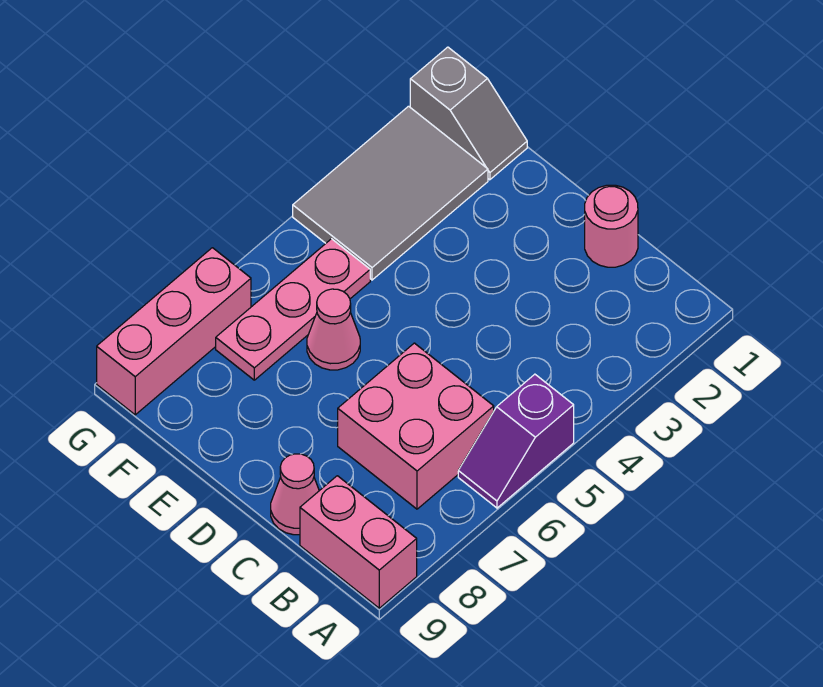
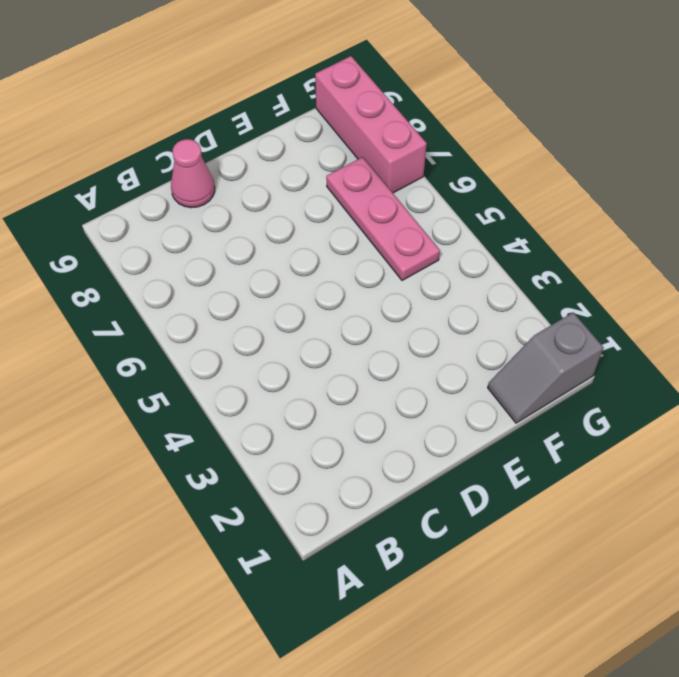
none -> purple slope A5:A6 level 1 top 5
none -> pink brick A9:B9 level 1

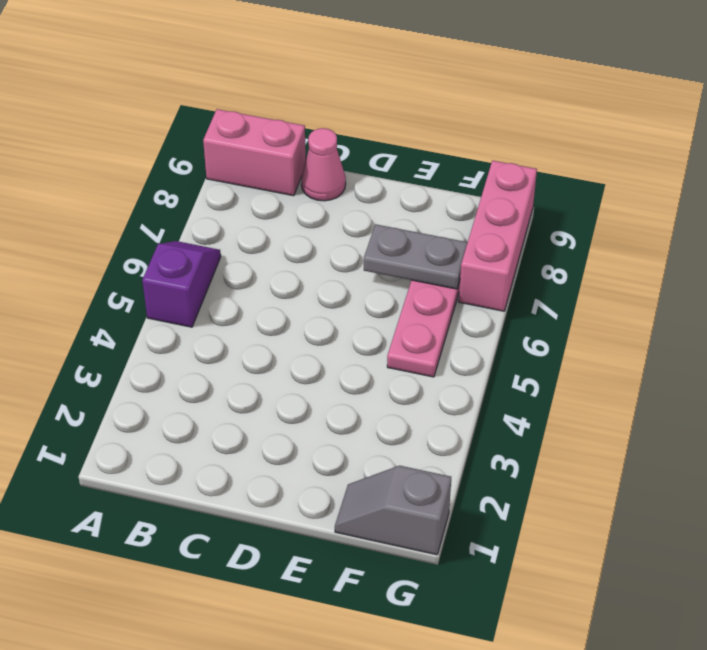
grey plate E7:F7 level 2 -> none
none -> pink brick B6:C7 level 1
none -> pink round brick C1 level 1

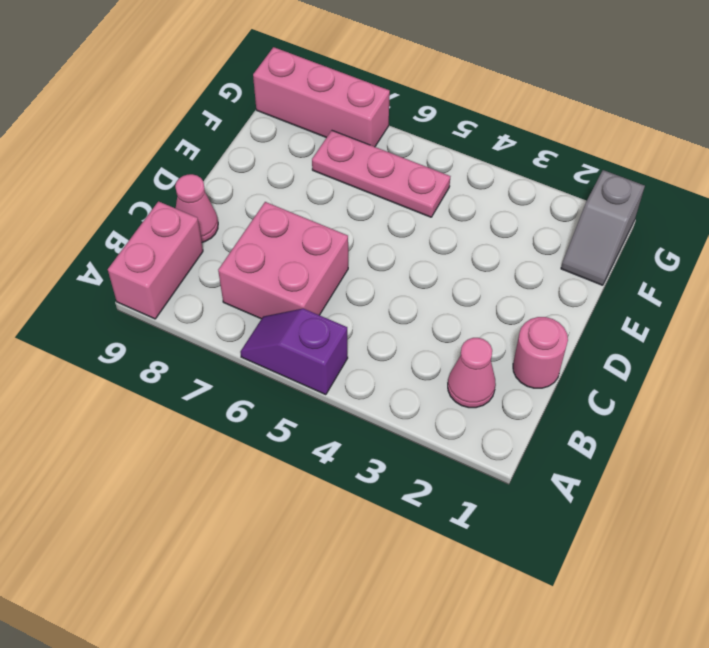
pink cone B2 level 1 -> pink cone E6 level 1
none -> grey tile F2:G4 level 1

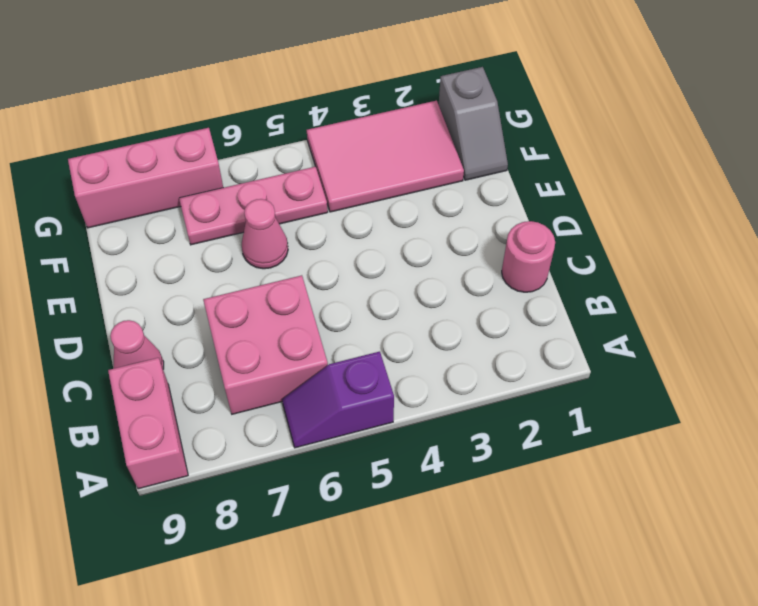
pink tile F2:G4 level 1 -> grey tile F2:G4 level 1

